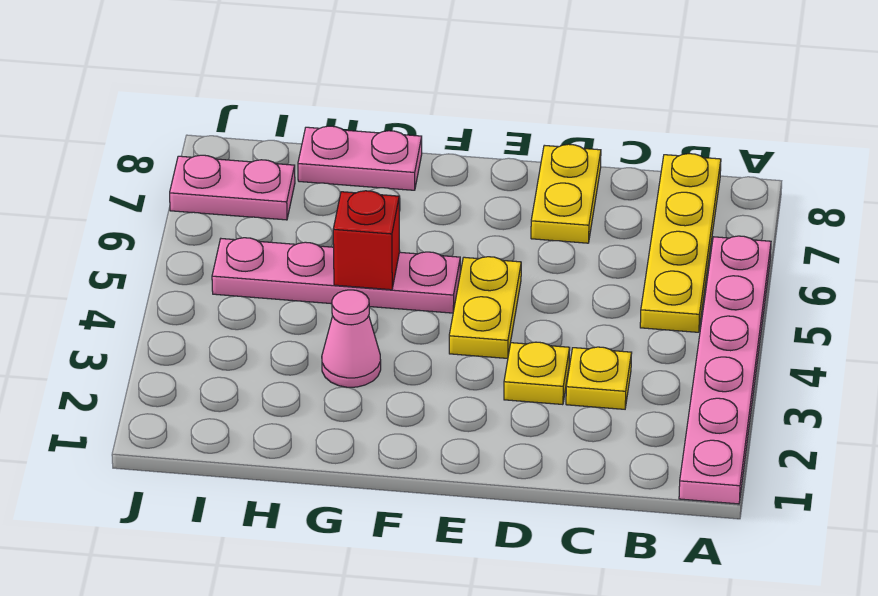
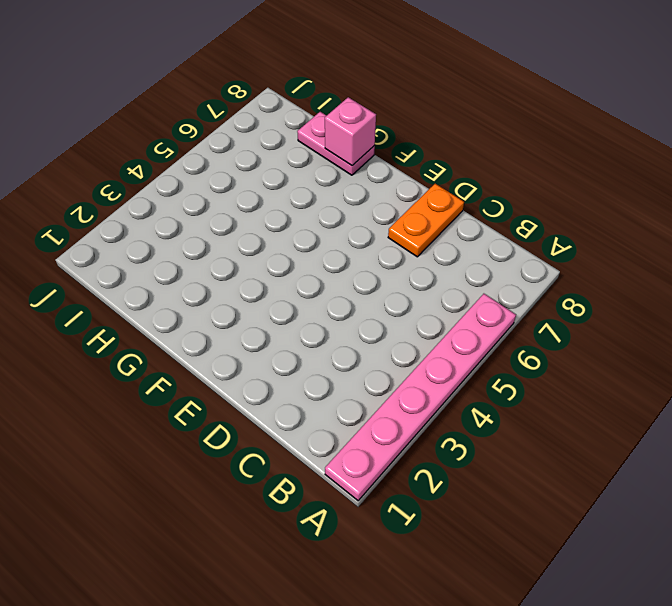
orange plate D7:D8 level 1 -> yellow plate D7:D8 level 1
pink brick G8 level 2 -> none
none -> yellow plate B5:B8 level 1
none -> yellow plate C3 level 1

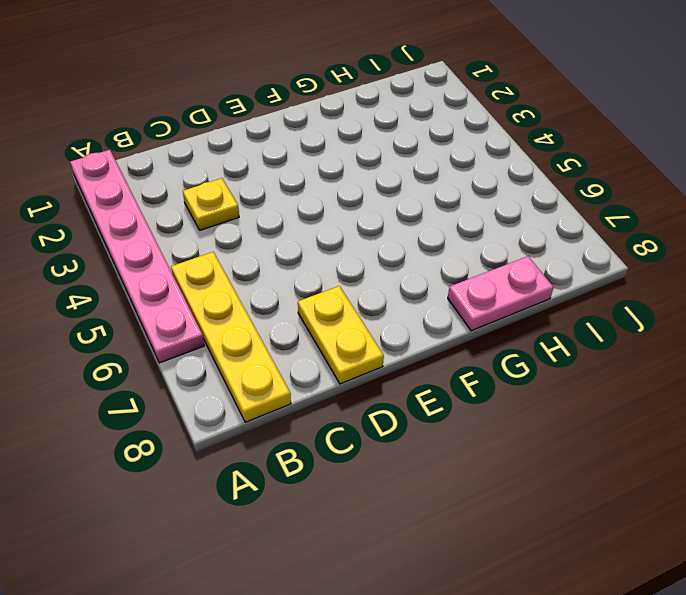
none -> yellow plate D3 level 1
none -> yellow plate E4:E5 level 1

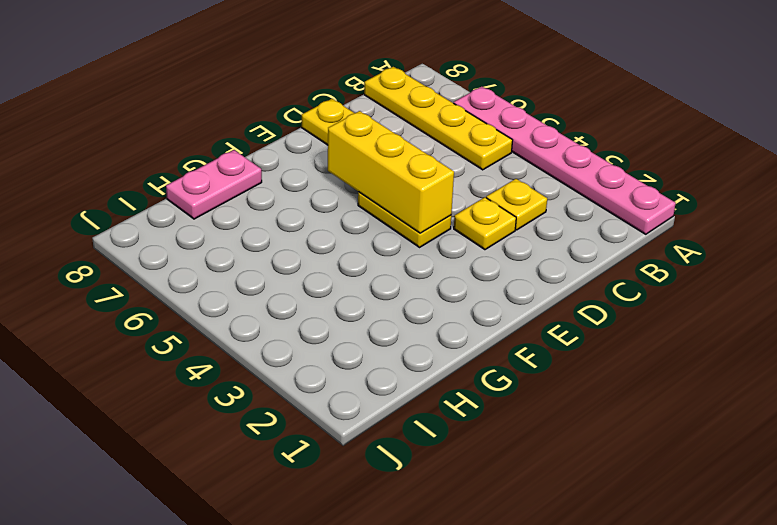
yellow brick E4:E6 level 2 -> none
none -> pink plate F5:I5 level 1
none -> pink cone G3 level 1

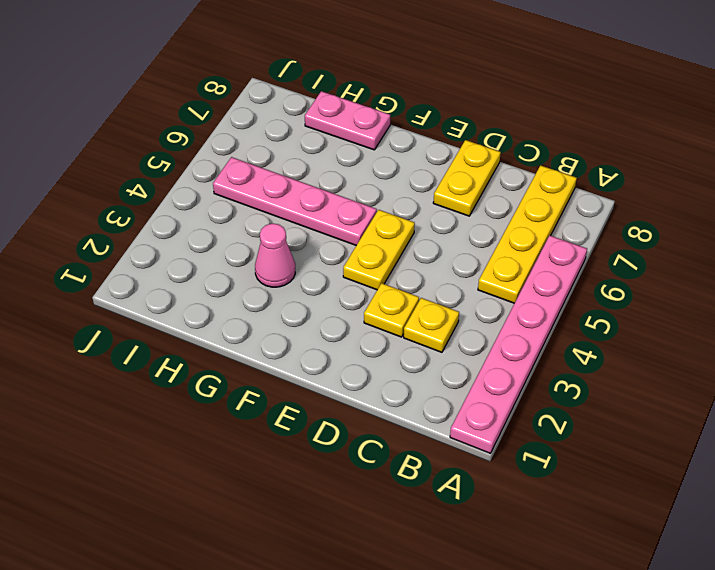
none -> pink plate I7:J7 level 1
none -> red brick G5 level 2

